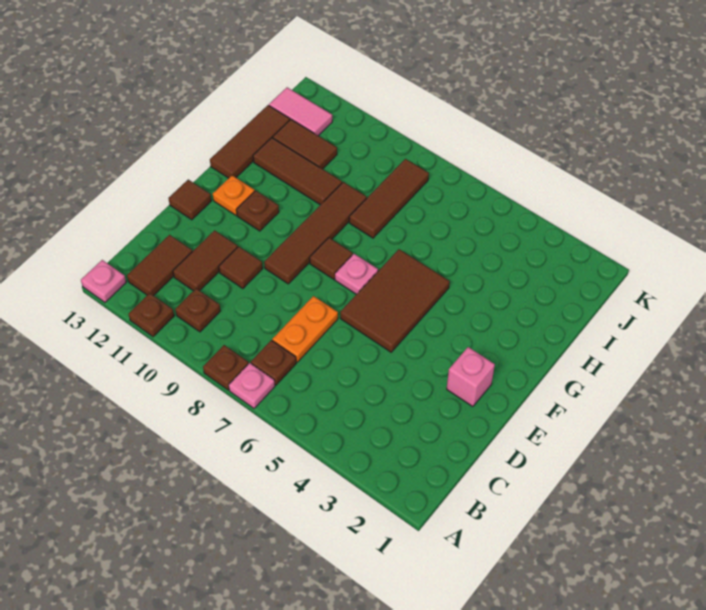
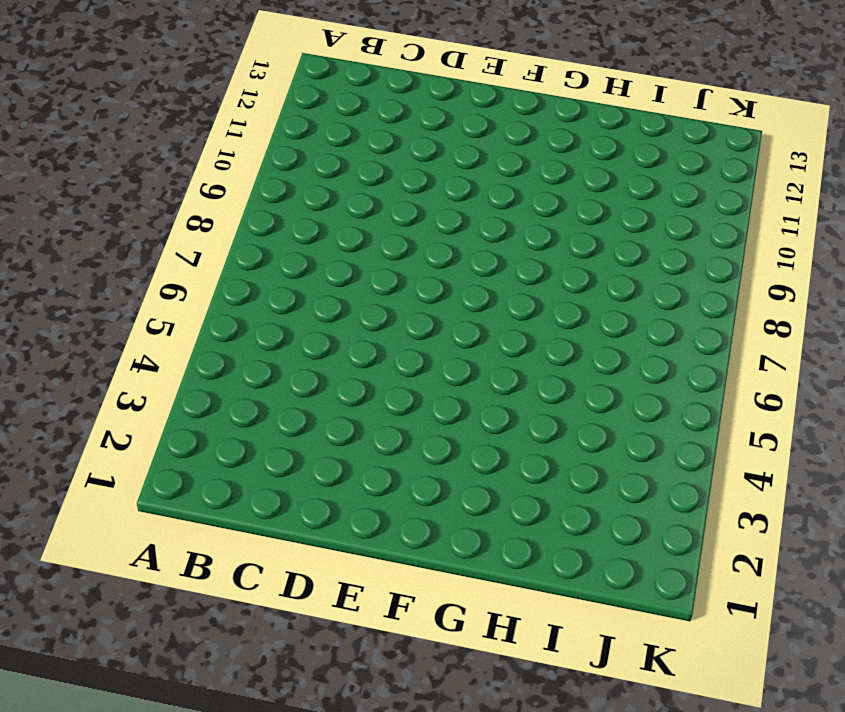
none -> pink plate A7 level 1
none -> brown plate A8 level 1
none -> brown plate A11 level 1

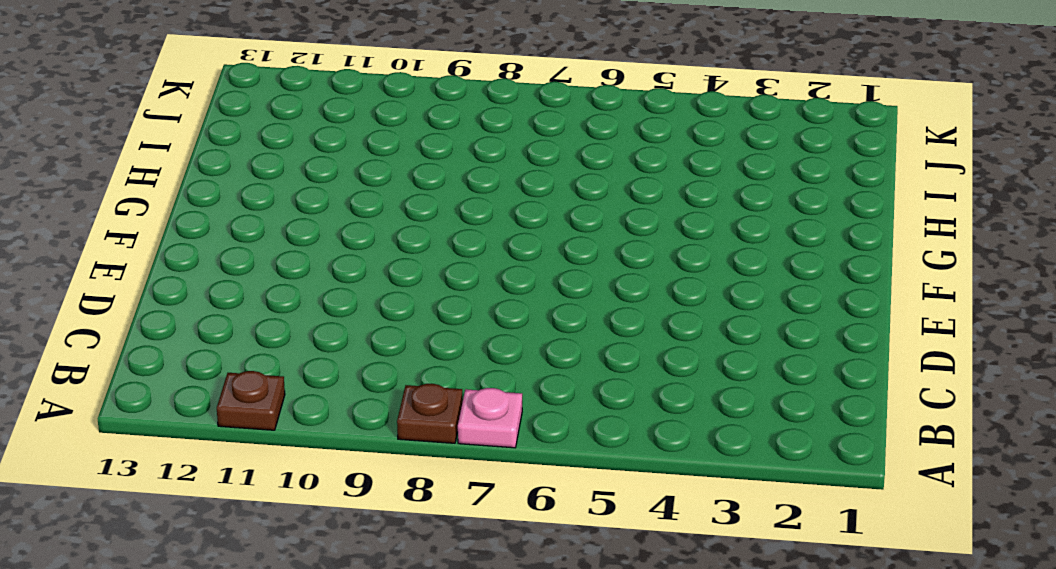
none -> pink plate A13 level 1
none -> brown plate B7 level 1
none -> brown plate B10 level 1

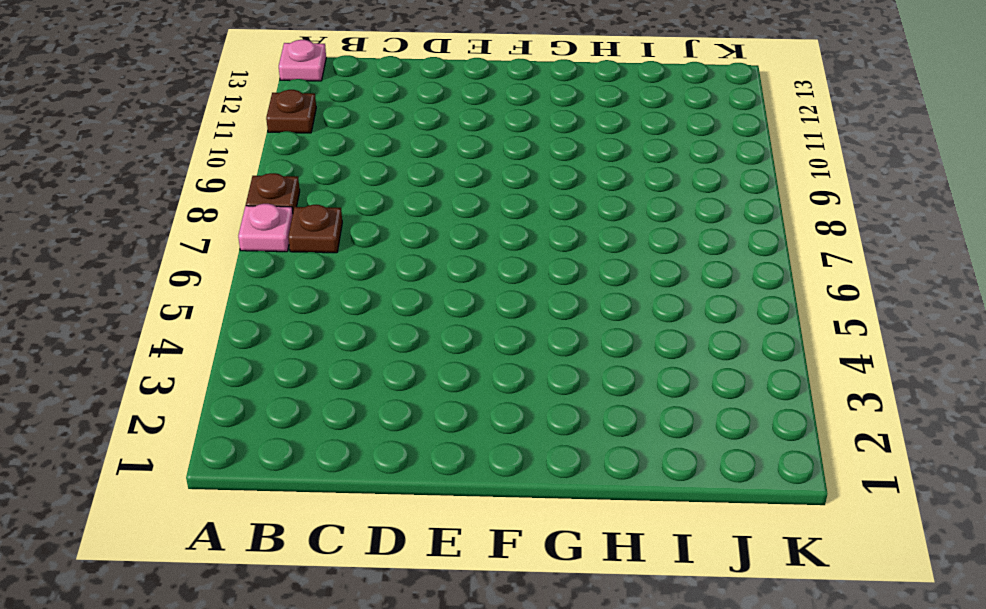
none -> brown plate B10 level 1
none -> brown tile B12:C12 level 1
none -> orange plate C7:D7 level 1

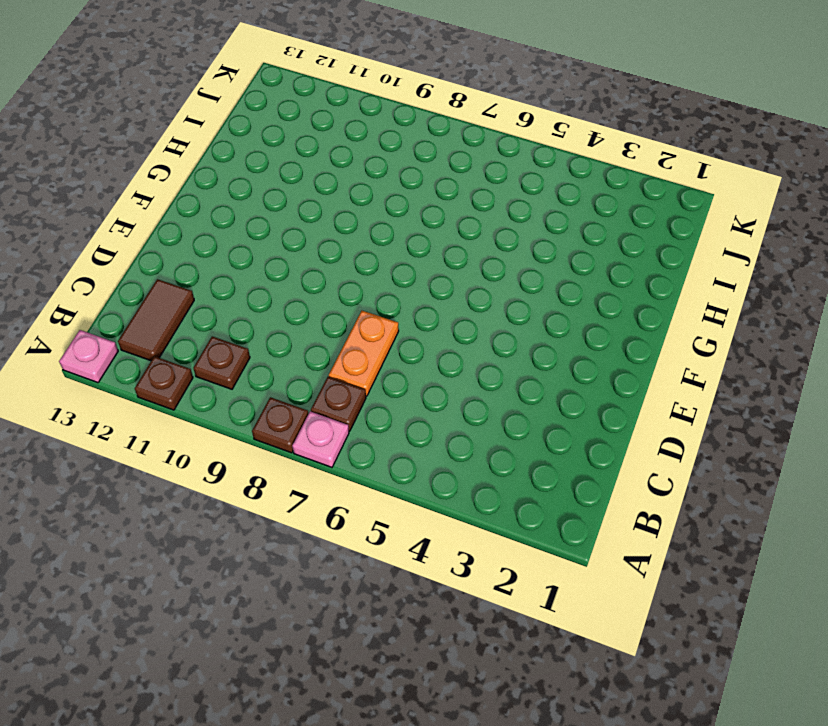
none -> brown tile C11:D11 level 1
none -> brown tile D10 level 1
none -> pink brick E2 level 1

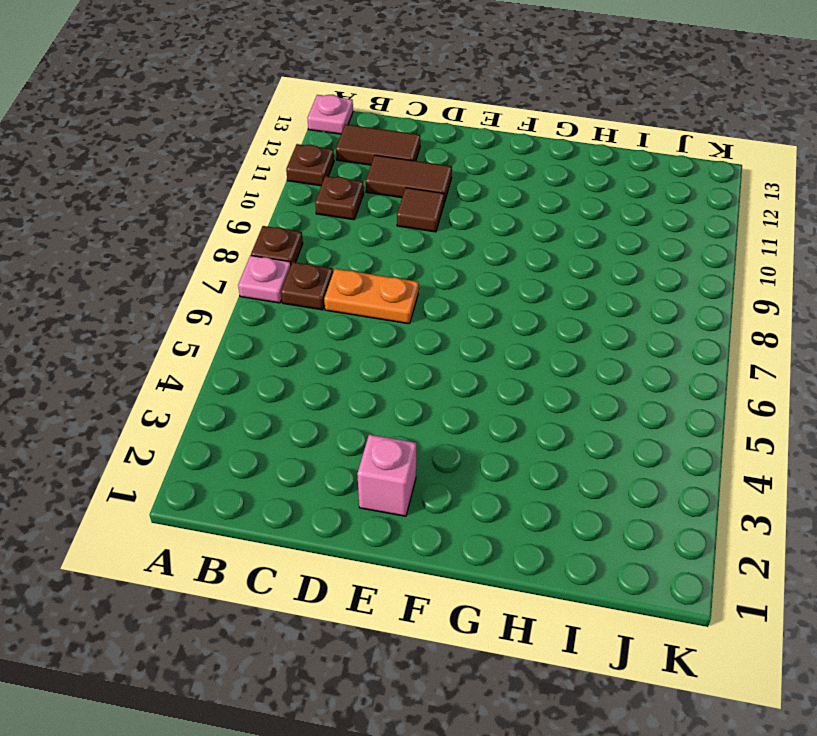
none -> brown tile E5:G6 level 1
none -> brown tile E9:H9 level 1
none -> brown tile E13 level 1

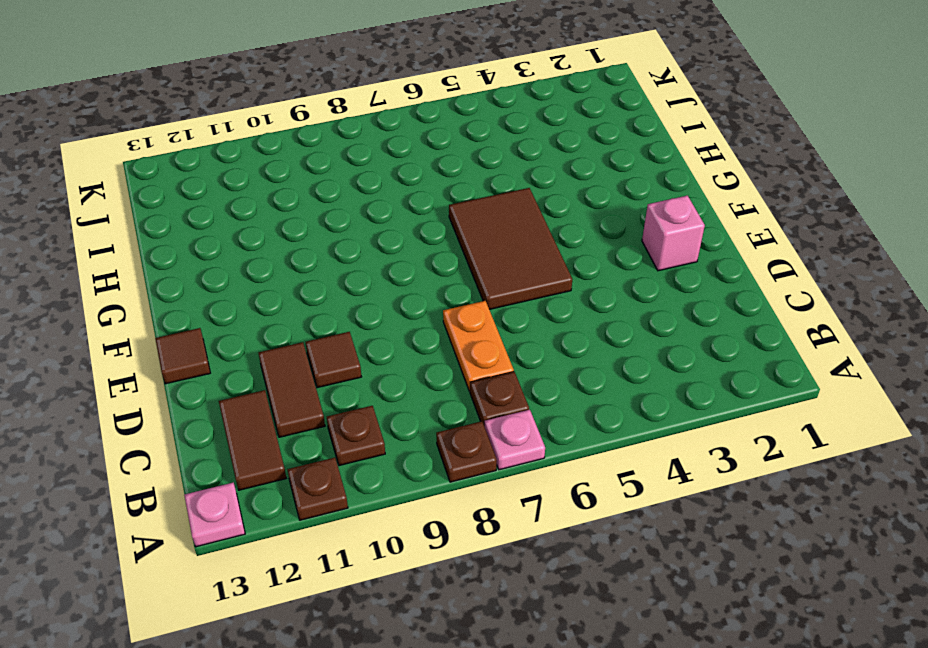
none -> brown tile E9:H9 level 1
none -> pink plate F7 level 1
none -> brown tile F8 level 1

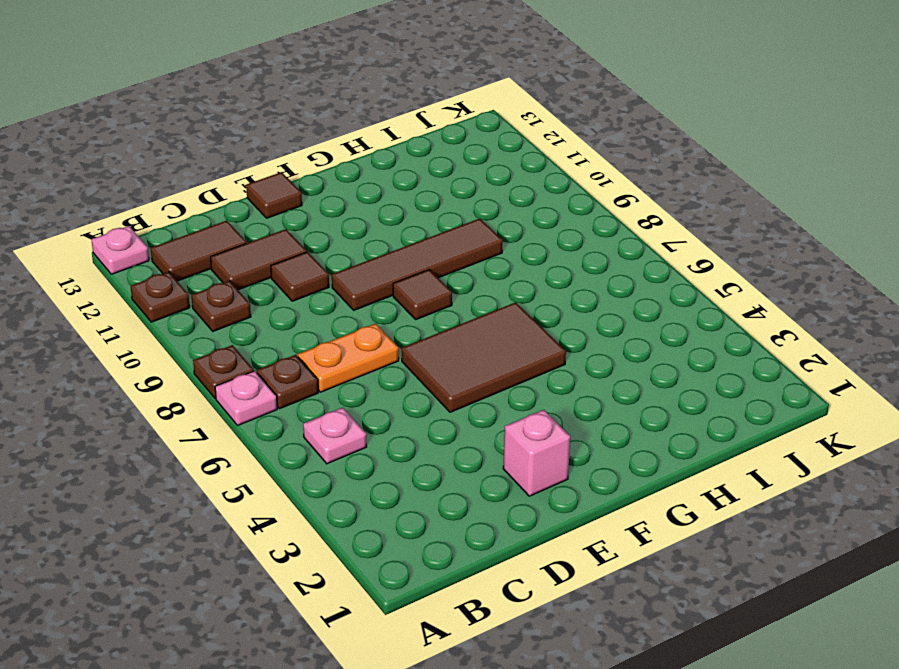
pink plate B5 level 1 -> pink plate F7 level 1
none -> brown plate F11 level 1
none -> orange plate F12 level 1
none -> brown tile G13:I13 level 1

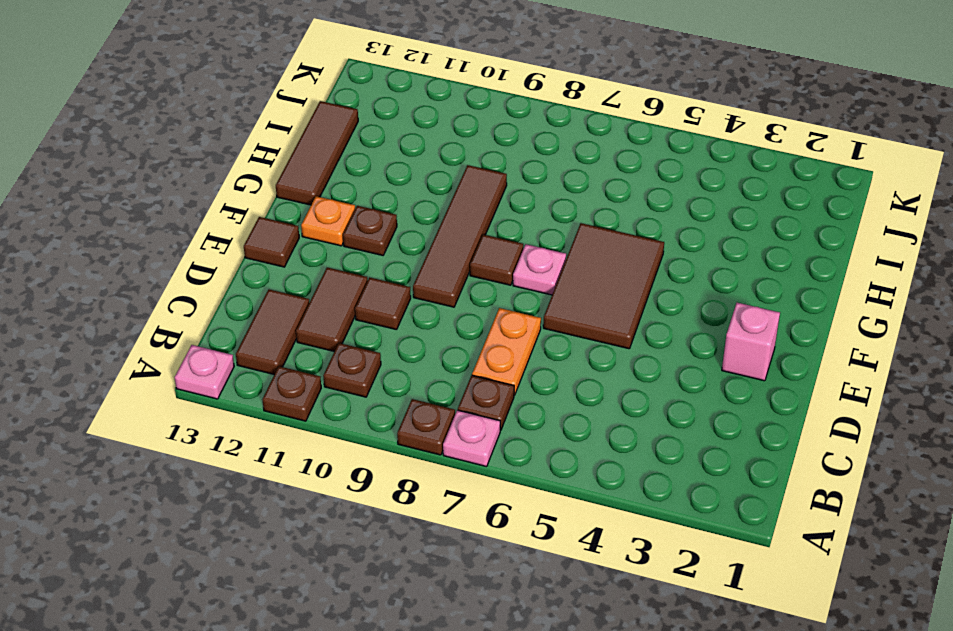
none -> brown tile H8:J8 level 1
none -> brown tile H10:H12 level 1
none -> brown tile I11:I12 level 1

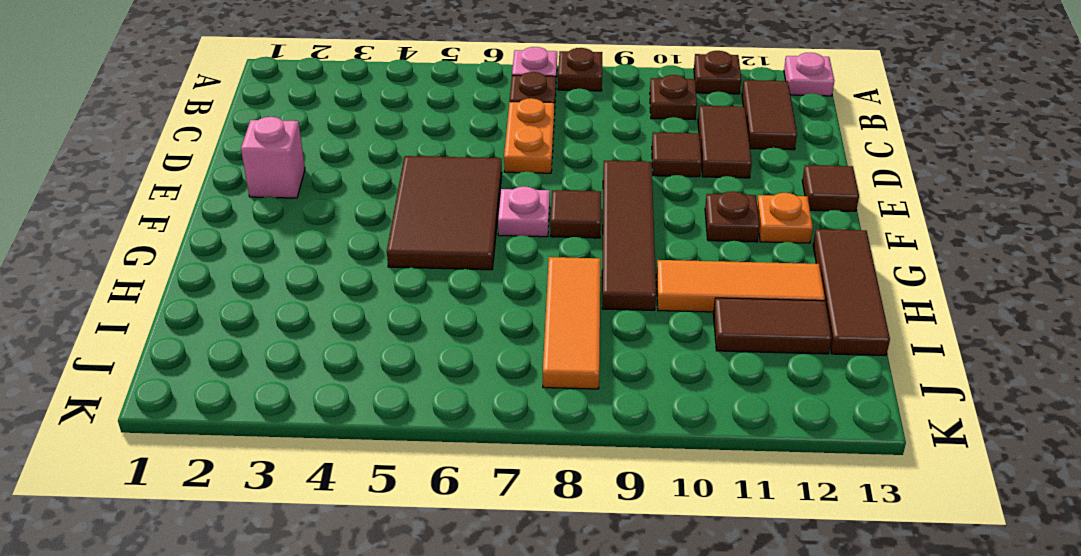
orange tile H8:J8 level 1 -> brown tile H8:J8 level 1
orange tile H10:H12 level 1 -> brown tile H10:H12 level 1
none -> pink tile J12:J13 level 1

